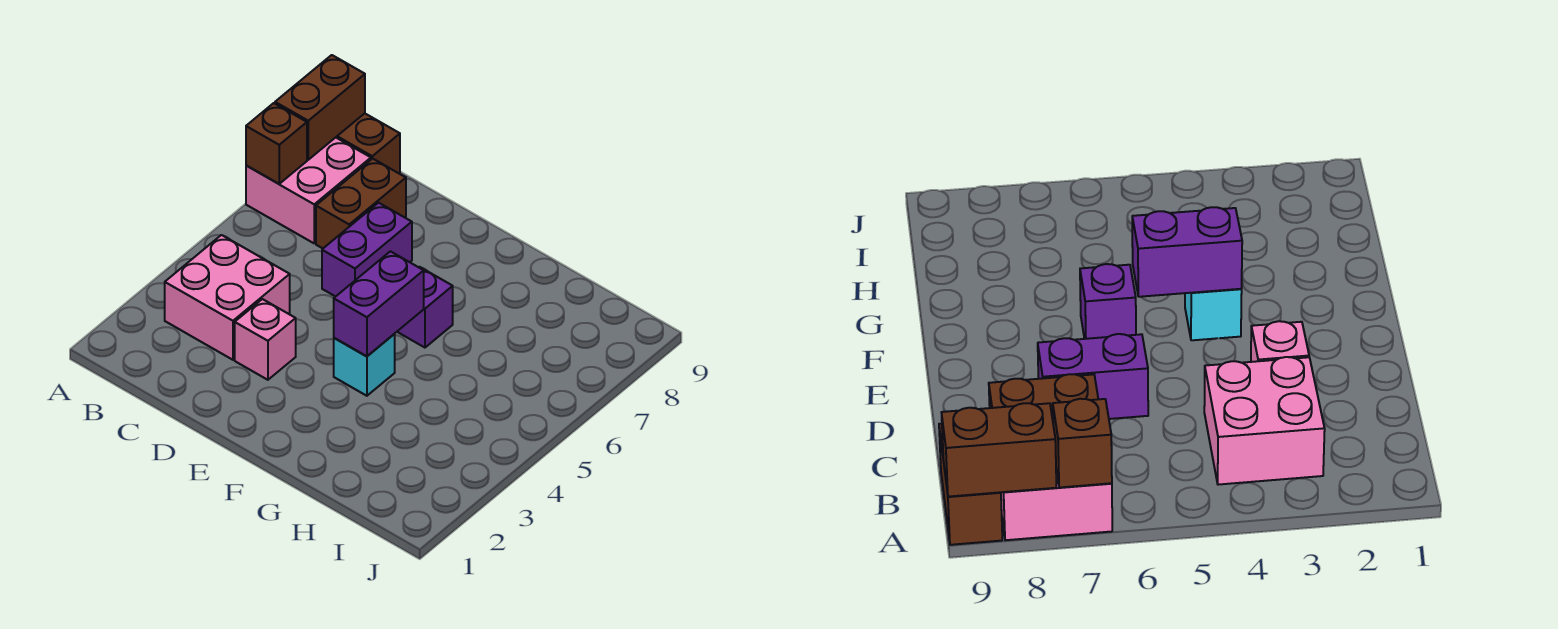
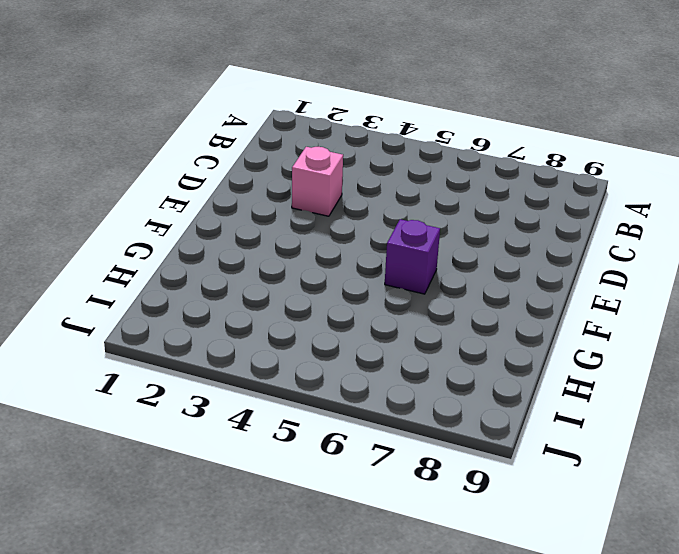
none -> pink brick A7:B8 level 1
none -> brown brick A9:B9 level 1

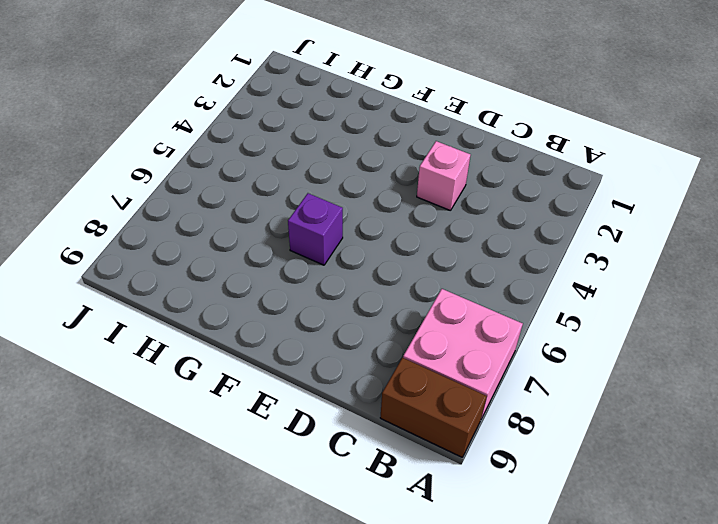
none -> pink brick B3:C4 level 1
none -> brown brick C7:C8 level 1

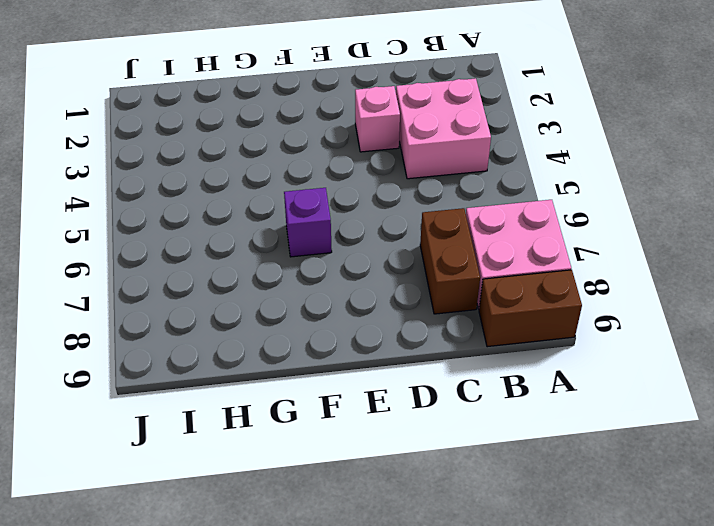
none -> purple brick D6:D7 level 1
none -> cyan brick F4 level 1

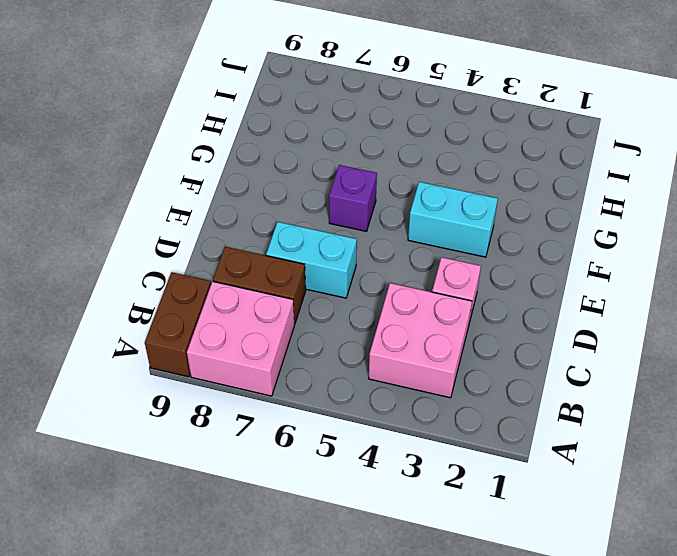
cyan brick D6:D7 level 1 -> purple brick D6:D7 level 1
cyan brick F3:F4 level 1 -> cyan brick F4 level 1
none -> brown brick A7 level 2
none -> brown brick A8:A9 level 2

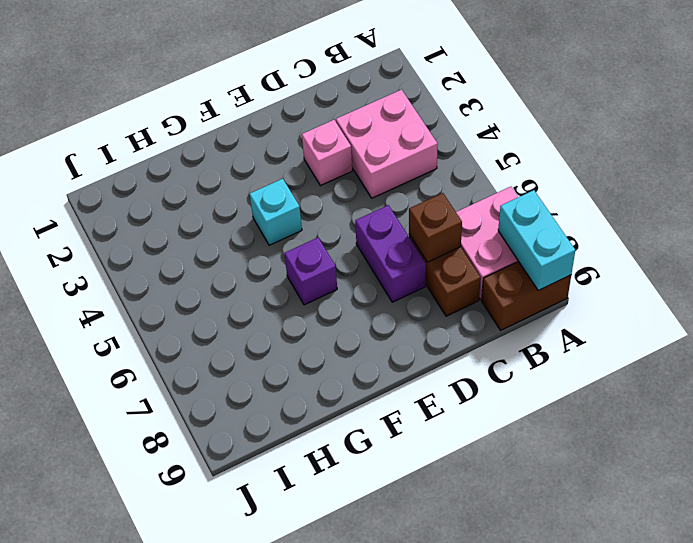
cyan brick A8:A9 level 2 -> brown brick A8:A9 level 2
brown brick C7 level 2 -> brown brick A7 level 2
none -> purple brick F4:F5 level 2

